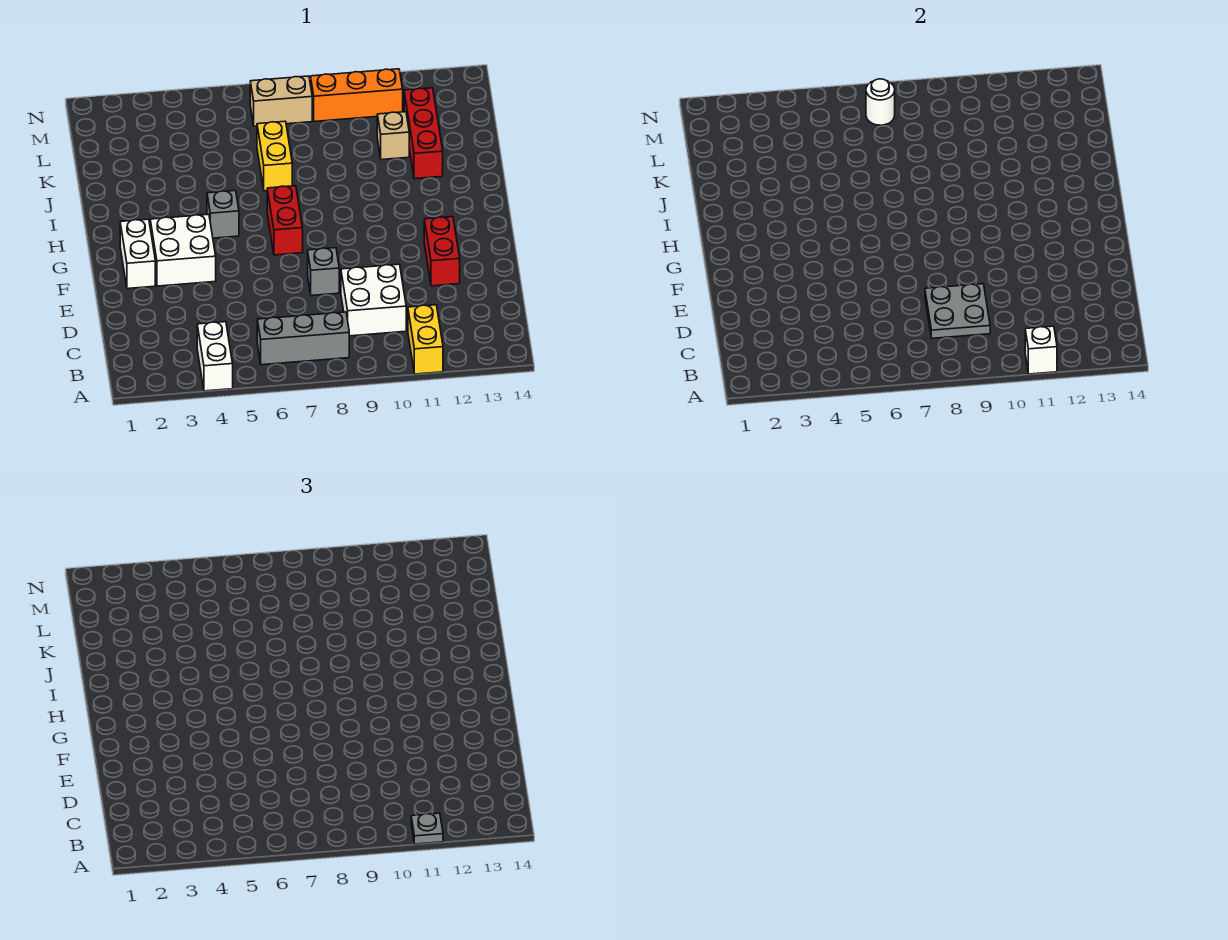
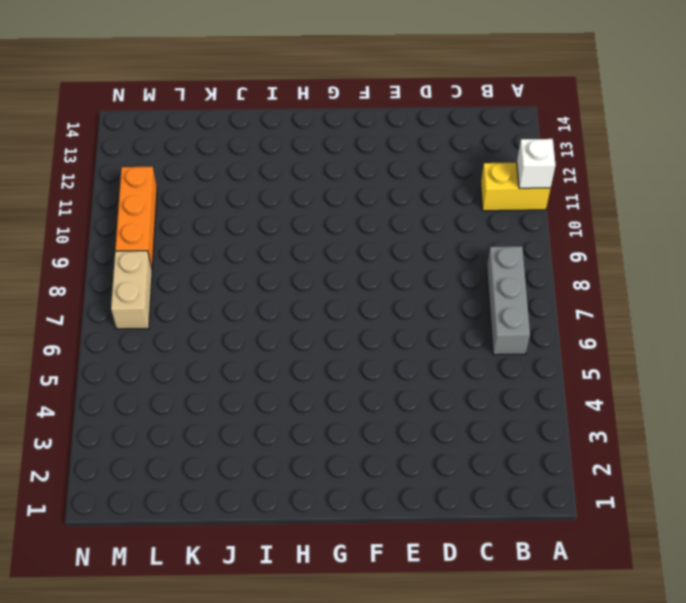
none -> white brick A4:B4 level 1
none -> white brick C9:D10 level 1
none -> grey brick E8 level 1

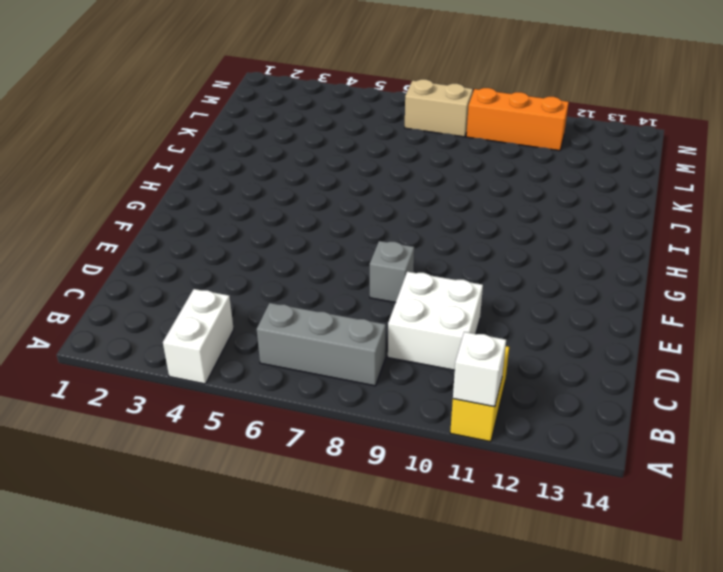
none -> red brick E12:F12 level 1
none -> white brick F2:G2 level 1
none -> white brick F3:G4 level 1

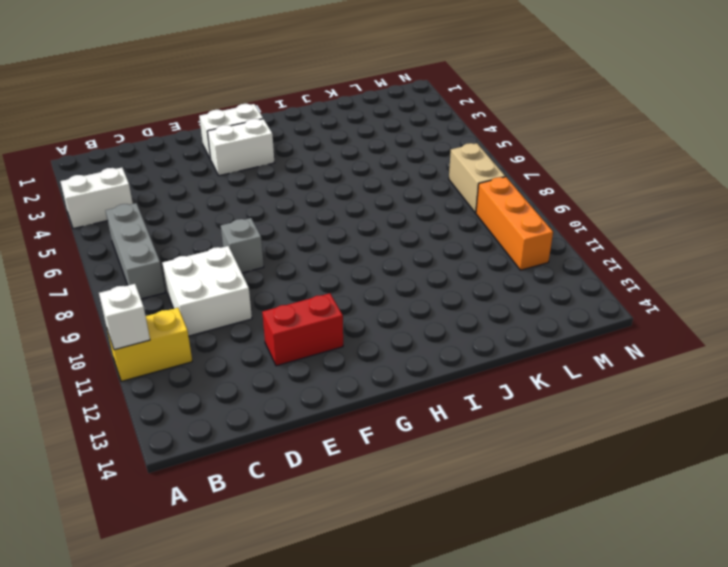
white brick F3:G3 level 1 -> white brick F3:G4 level 1
none -> red brick G7:H7 level 1
none -> grey brick H5 level 1
none -> yellow brick J7:K7 level 1

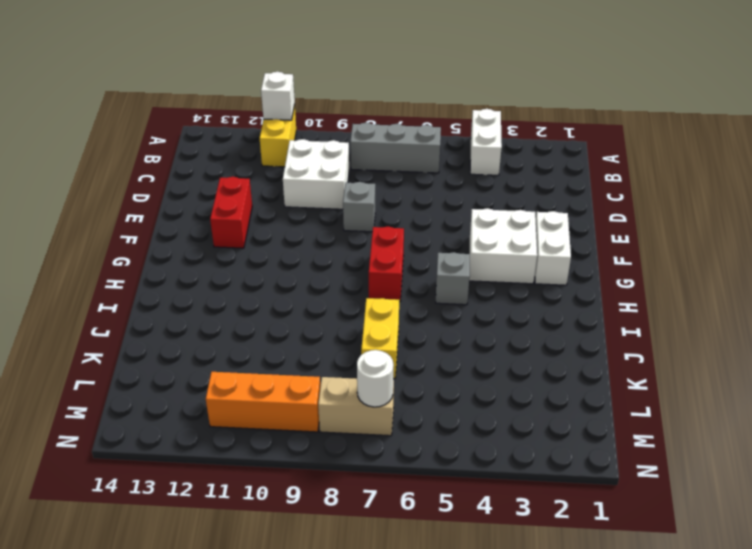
none -> red brick J12:L12 level 1
none -> tan brick K11 level 1
none -> grey plate C8:D9 level 2

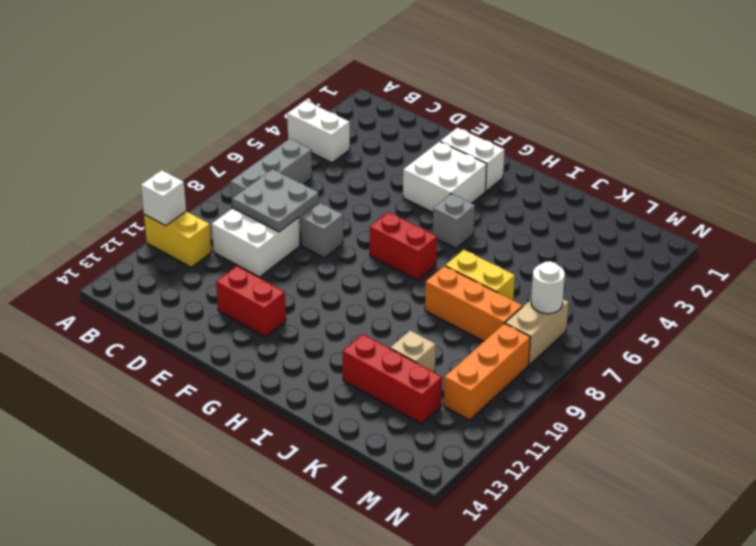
orange brick J8:L8 level 1 -> none
none -> grey plate A11 level 3

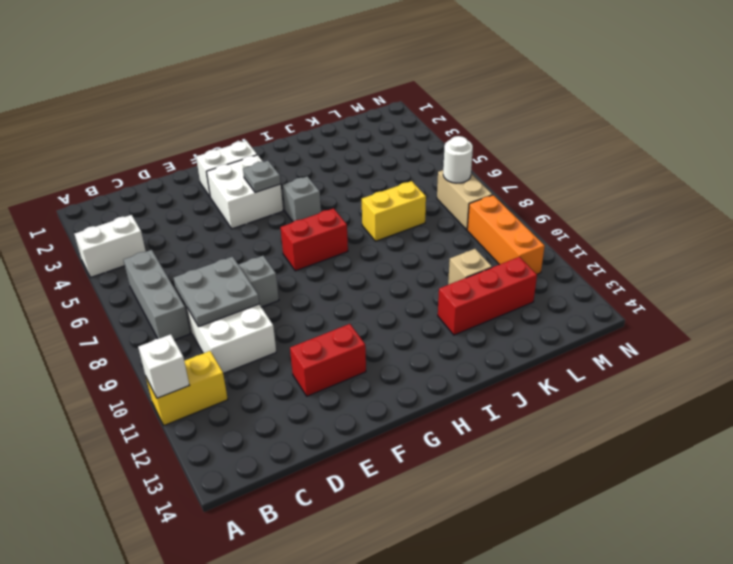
grey plate G4 level 2 -> grey plate A11 level 3

